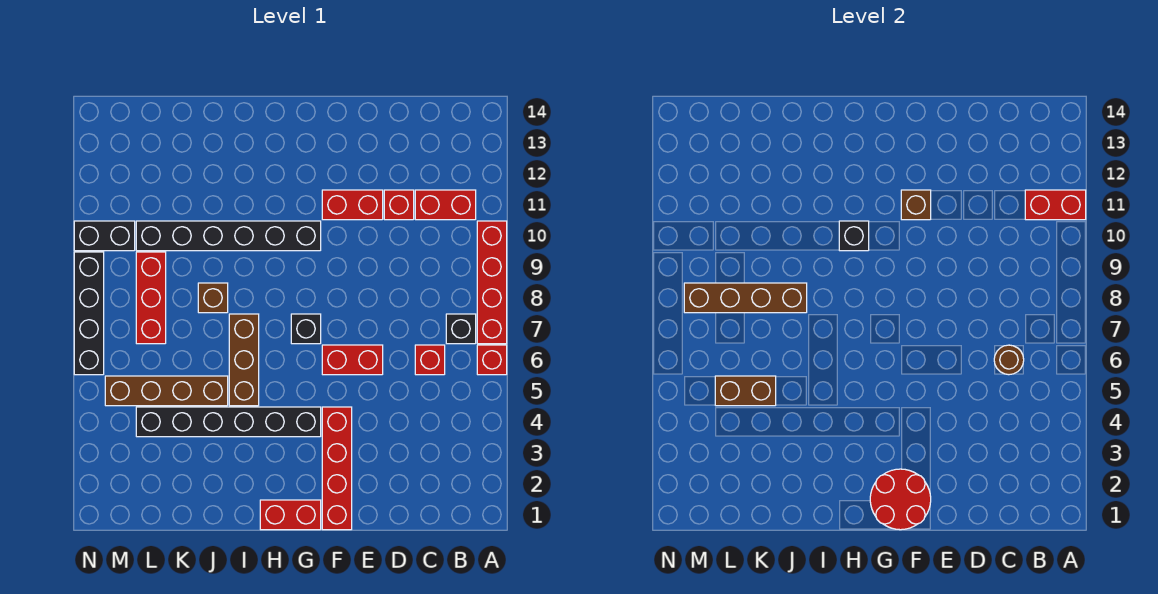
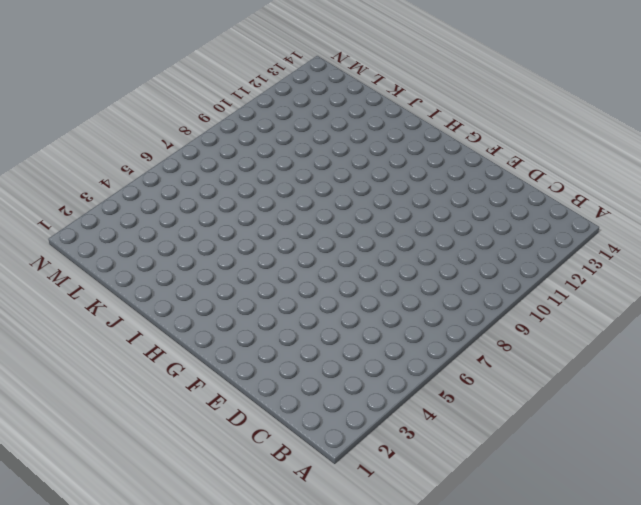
none -> red brick A6 level 1
none -> red brick A7:A10 level 1
none -> black brick B7 level 1

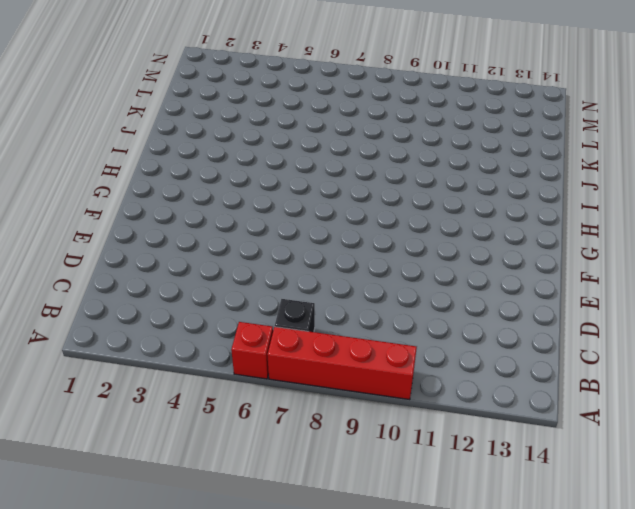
none -> red brick B11:C11 level 1
none -> red brick C6 level 1
none -> red brick D11 level 1

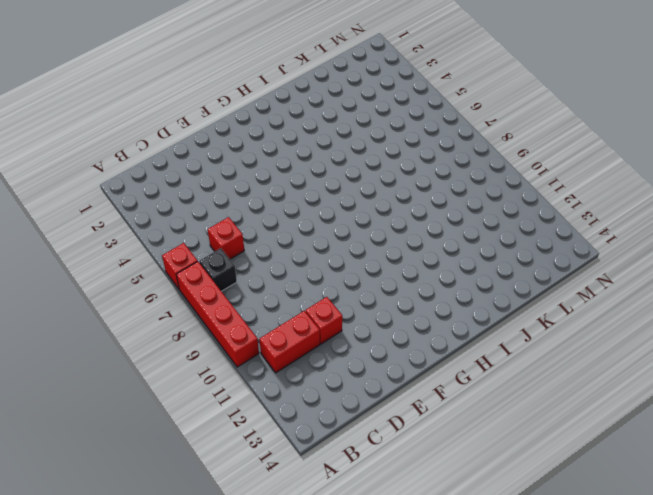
none -> red brick E6:F6 level 1
none -> red brick E11:F11 level 1
none -> red brick F1:F4 level 1

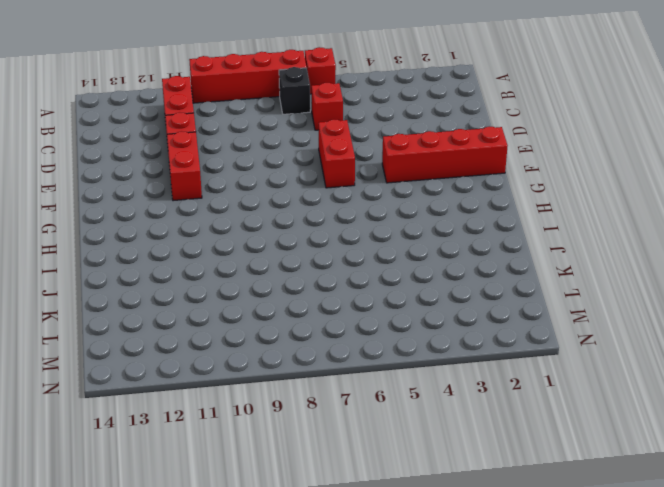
none -> red brick G1:H1 level 1
none -> black brick G4:L4 level 1
none -> black brick G7 level 1

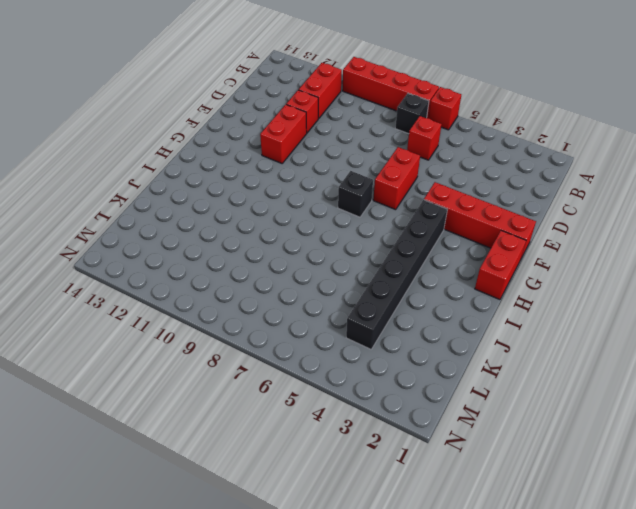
none -> black brick G10:L10 level 1
none -> brown brick I5:I7 level 1
none -> brown brick J5:M5 level 1

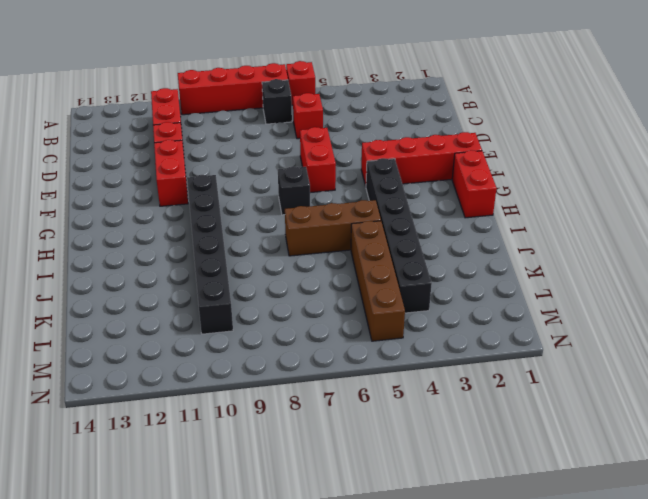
none -> brown brick J8 level 1
none -> red brick L7:L9 level 1
none -> black brick M10:N10 level 1

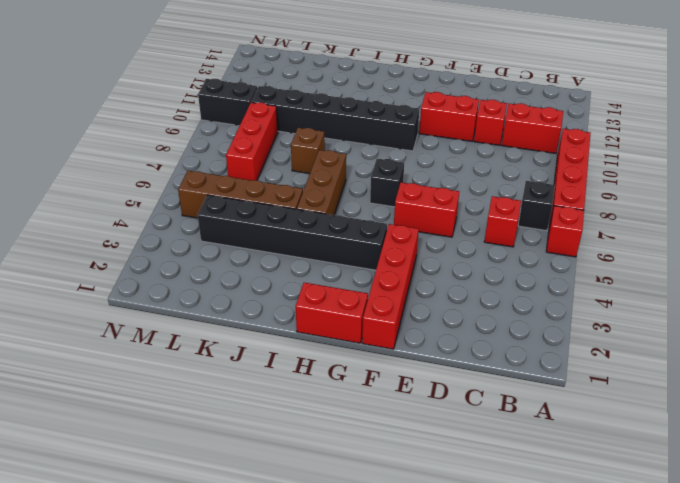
none -> black brick N6:N9 level 1
none -> red brick A11:B11 level 2
none -> brown round brick C6 level 2

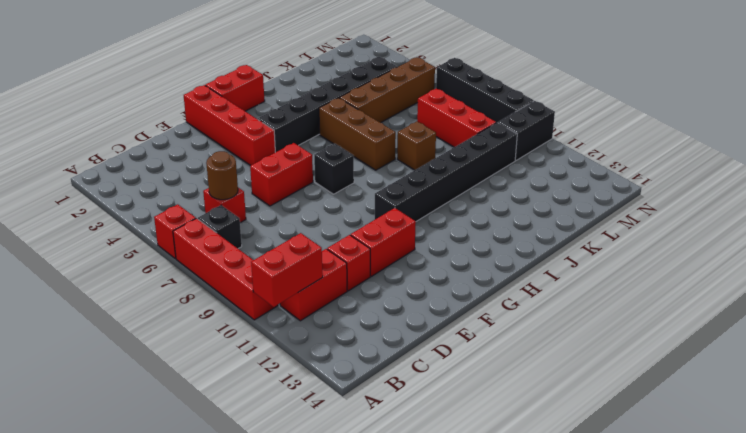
none -> red round brick F1:G2 level 2
none -> brown brick F11 level 2
none -> black brick H10 level 2

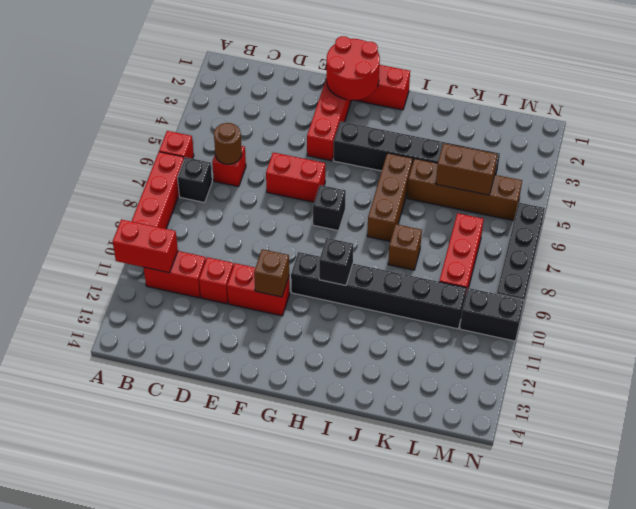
none -> brown brick J8:M8 level 2

